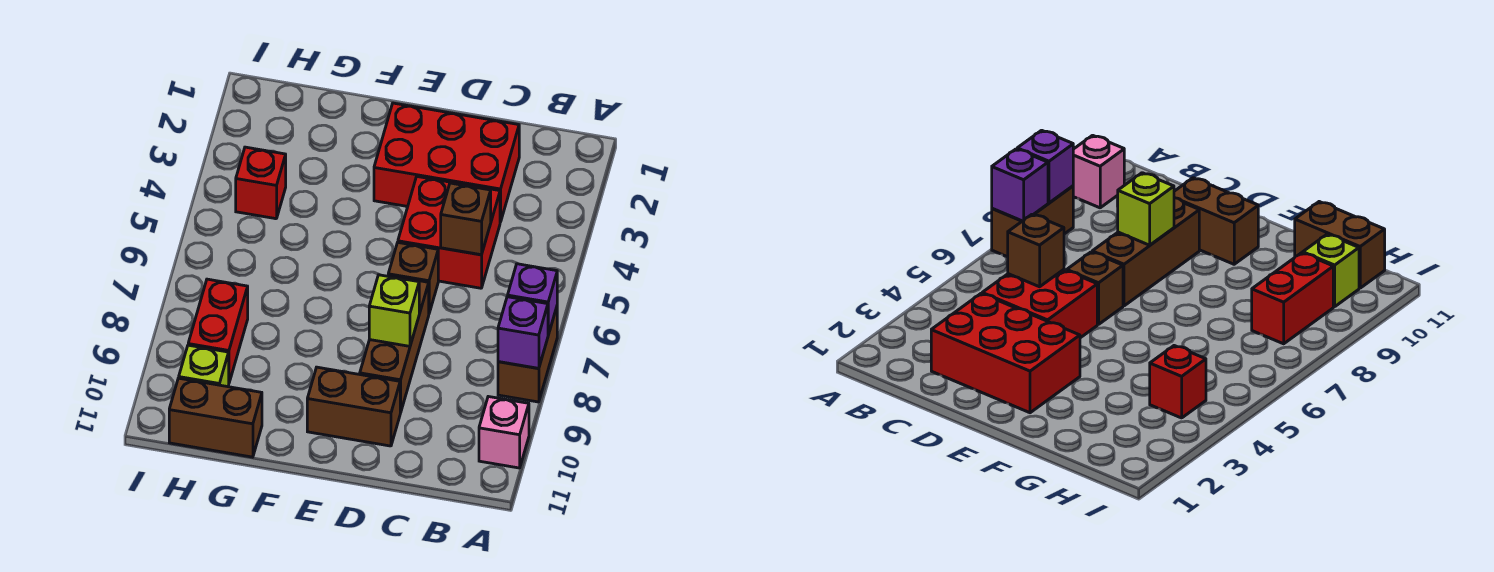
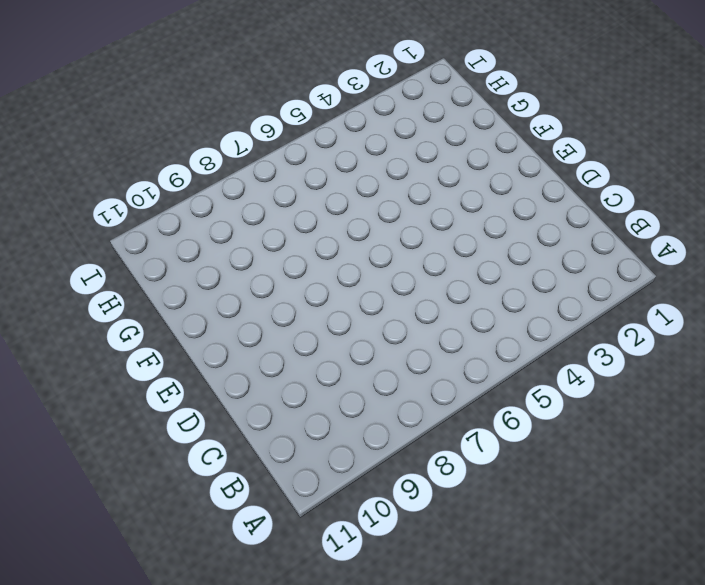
none -> brown brick A7:A8 level 1
none -> pink brick A10 level 1
none -> red brick C2:E3 level 1

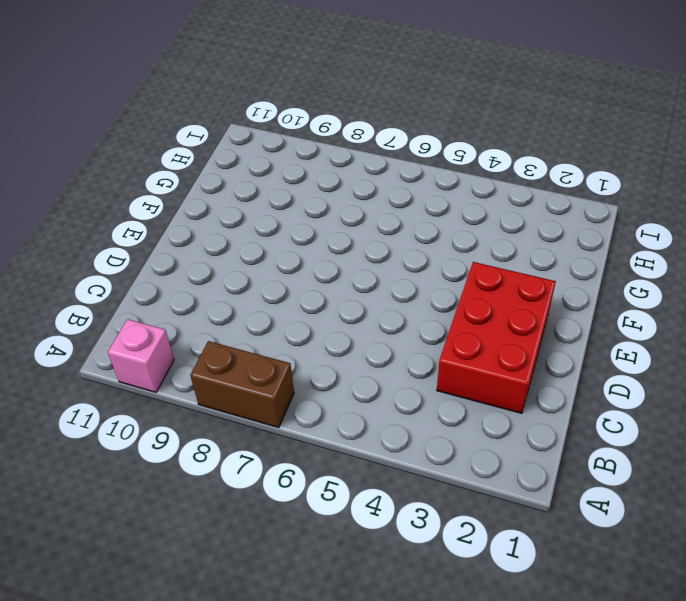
none -> red brick C4:D5 level 1
none -> brown brick D6 level 1
none -> brown brick D7:D9 level 1

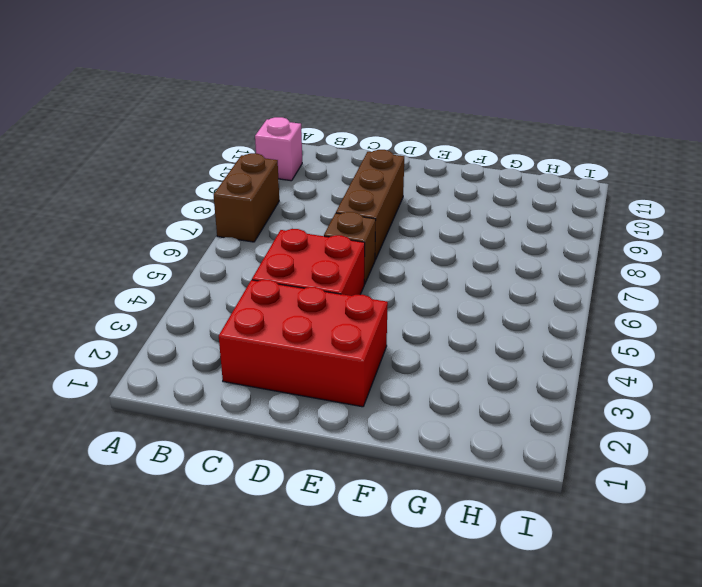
none -> brown brick D10:E10 level 1
none -> brown brick G11:H11 level 1
none -> red brick H4 level 1

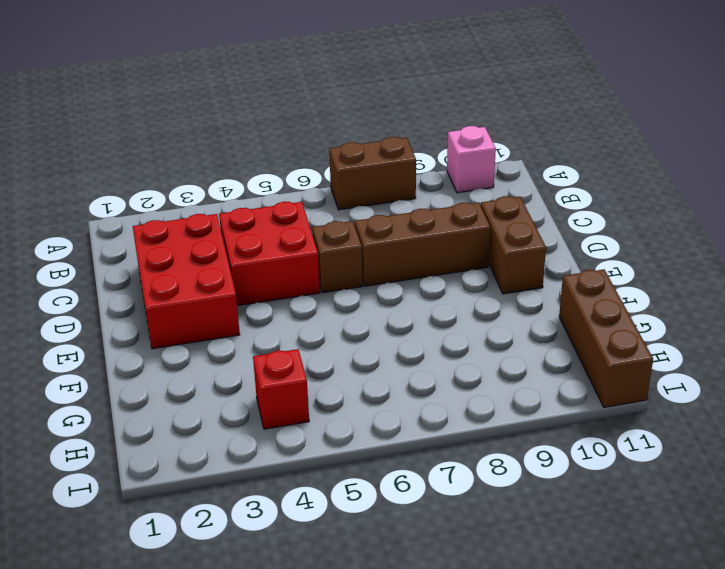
brown brick G11:I11 level 1 -> brown brick G11:H11 level 1
none -> red brick H8:H9 level 1
none -> lime brick H10 level 1
none -> purple brick A7 level 2

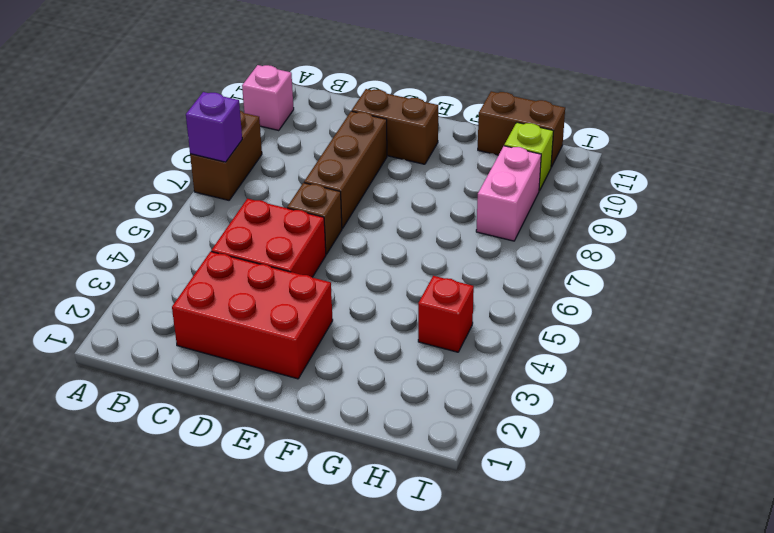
pink brick H8:H9 level 1 -> red brick H8:H9 level 1
none -> purple brick A8 level 2
none -> brown brick C5 level 2
none -> lime brick D8 level 2

